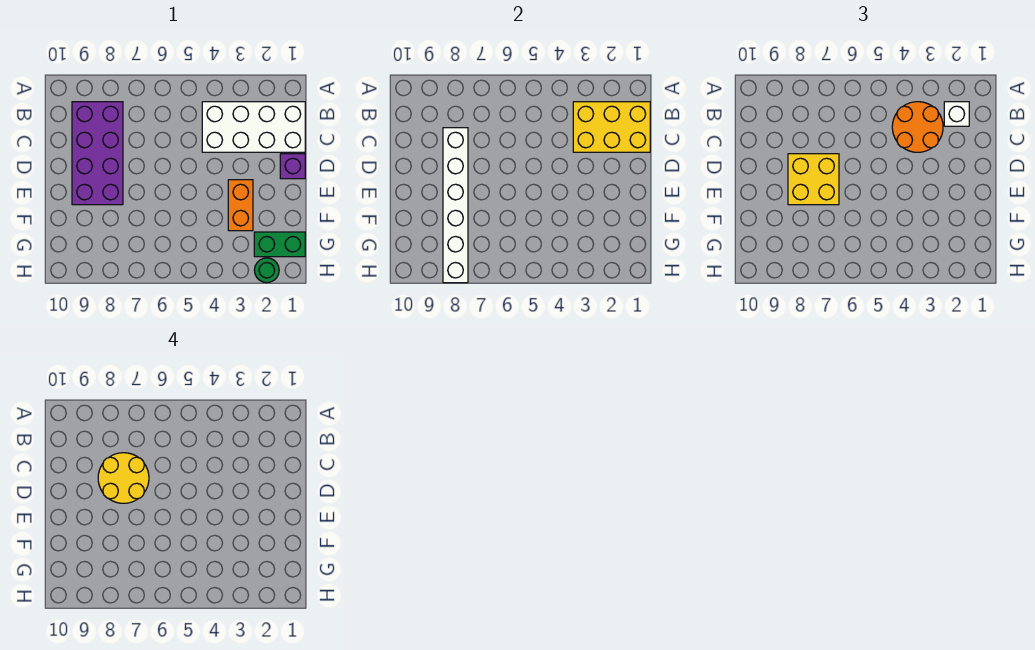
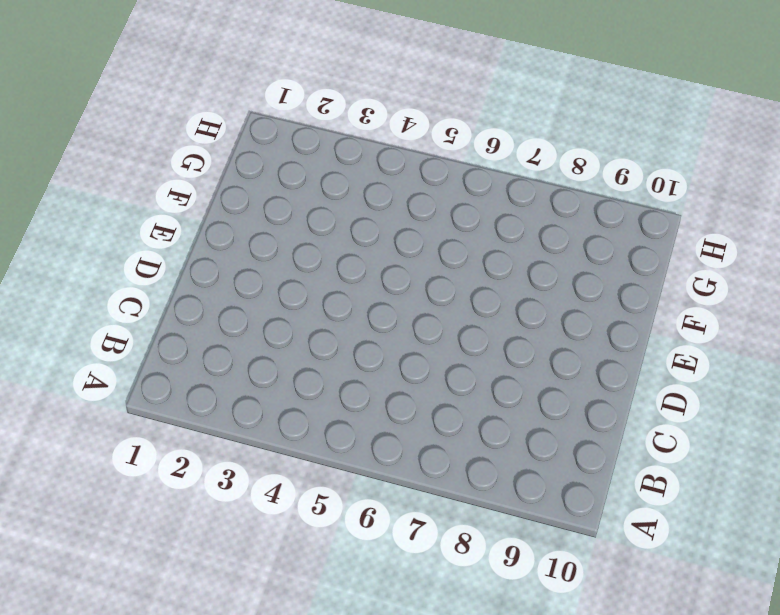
none -> white brick B1:C4 level 1
none -> purple brick B8:E9 level 1
none -> purple brick D1 level 1

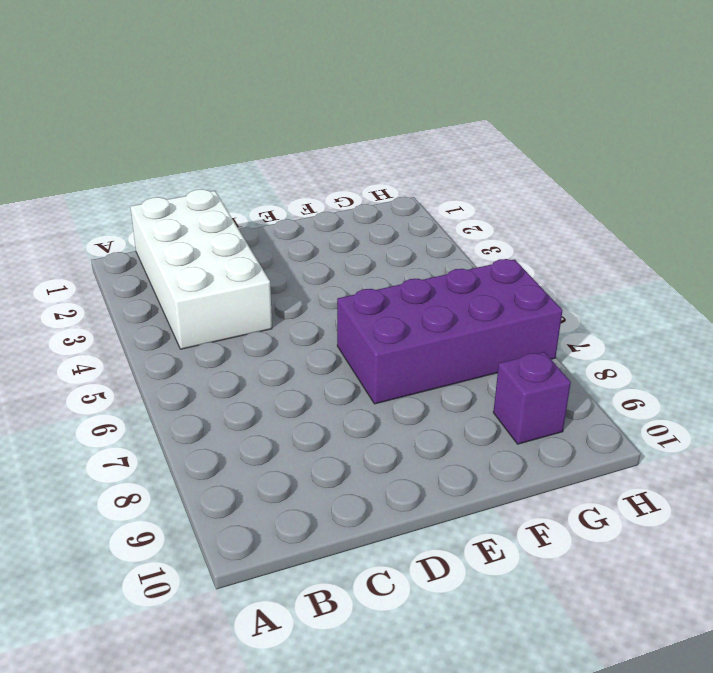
purple brick E6:H7 level 1 -> purple brick B8:E9 level 1
purple brick G9 level 1 -> purple brick D1 level 1
none -> orange brick E3:F3 level 1
none -> green brick G1:G2 level 1
none -> green round brick H2 level 1

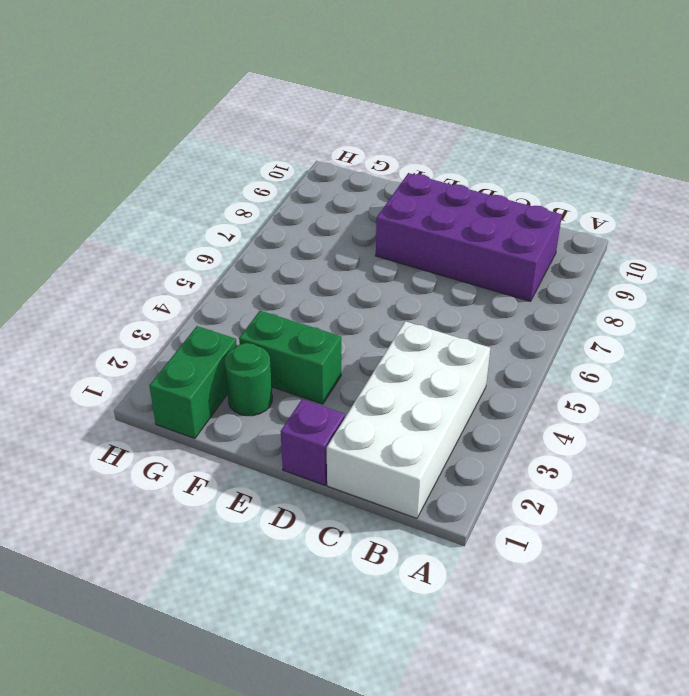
green brick E3:F3 level 1 -> orange brick E3:F3 level 1
green round brick F2 level 1 -> green round brick H2 level 1
none -> yellow brick B1:C3 level 2
none -> white brick C8:H8 level 2
none -> white brick B2 level 3

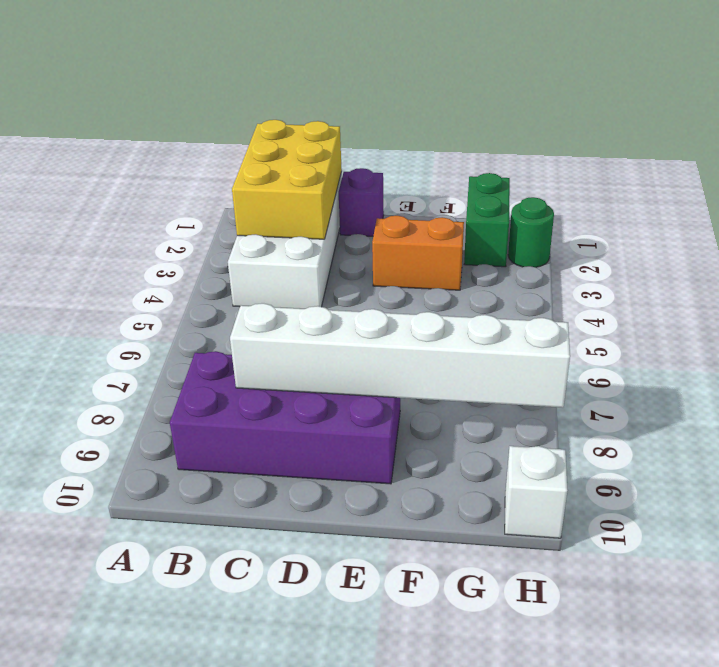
white brick H10 level 1 -> white brick B2 level 3
none -> orange round brick B3:C4 level 3
none -> yellow brick D7:E8 level 3
none -> yellow round brick C7:D8 level 4

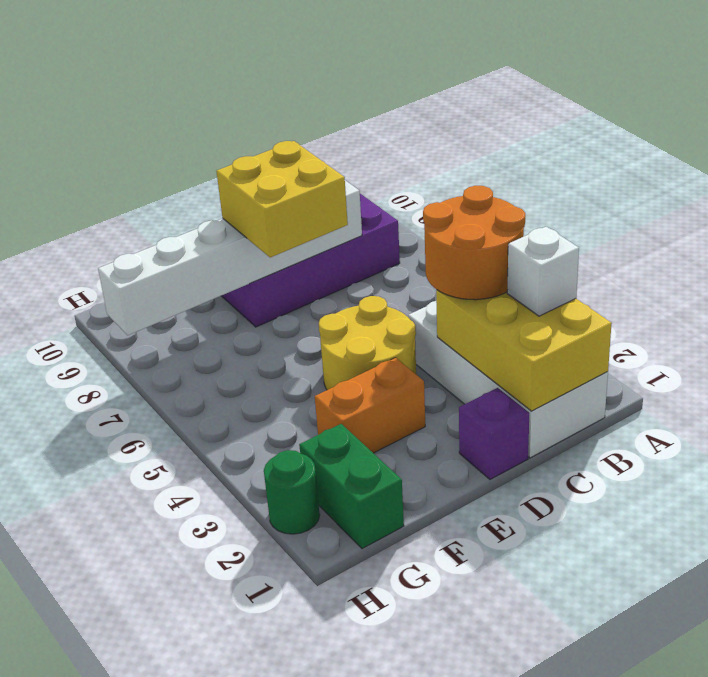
yellow round brick D4:E5 level 1 -> yellow round brick C7:D8 level 4

